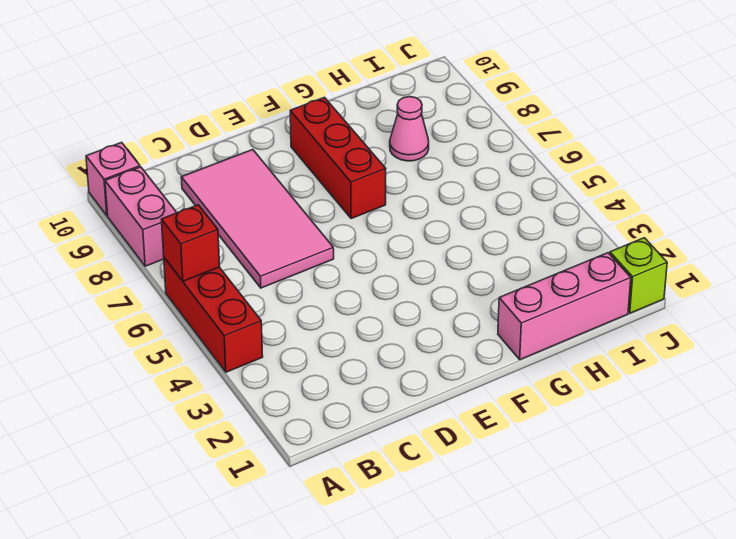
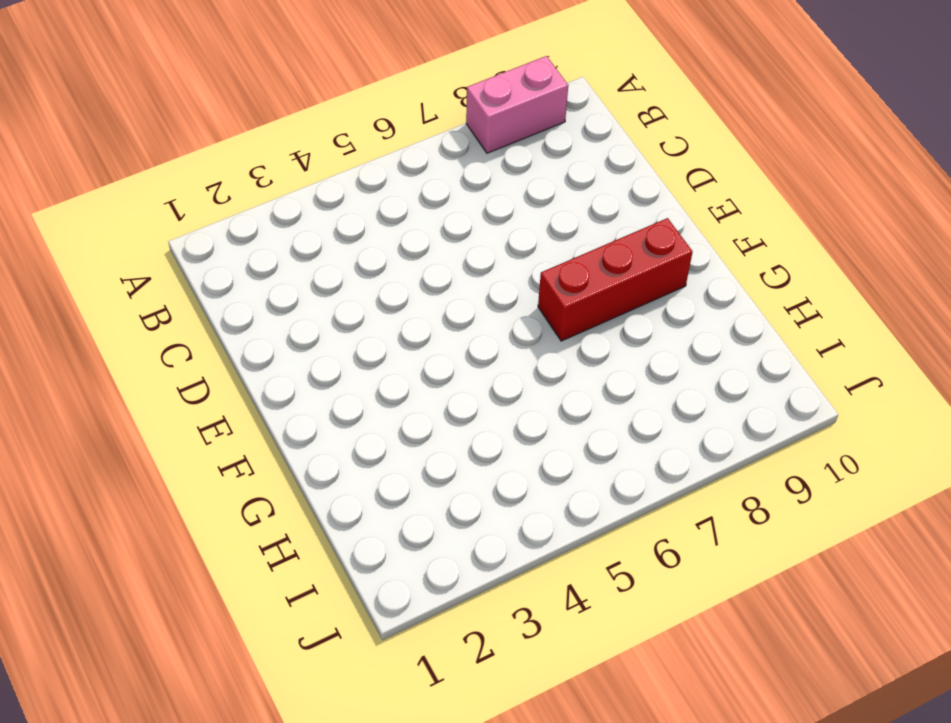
none -> red brick A4:A6 level 1
none -> pink brick A10 level 1

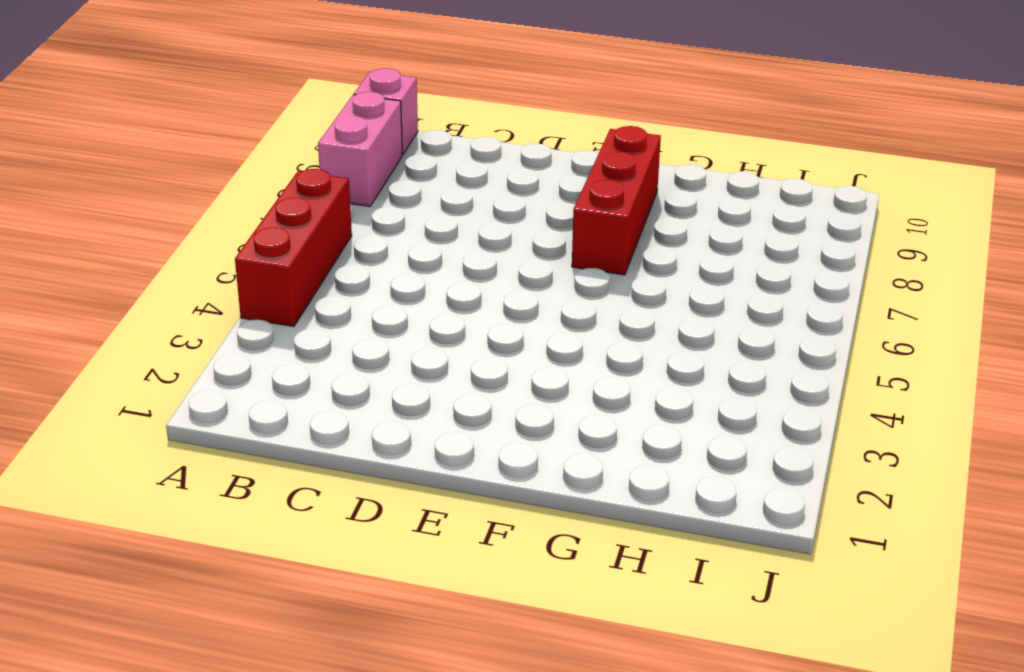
none -> pink tile C6:D9 level 1
none -> pink brick G1:I1 level 1

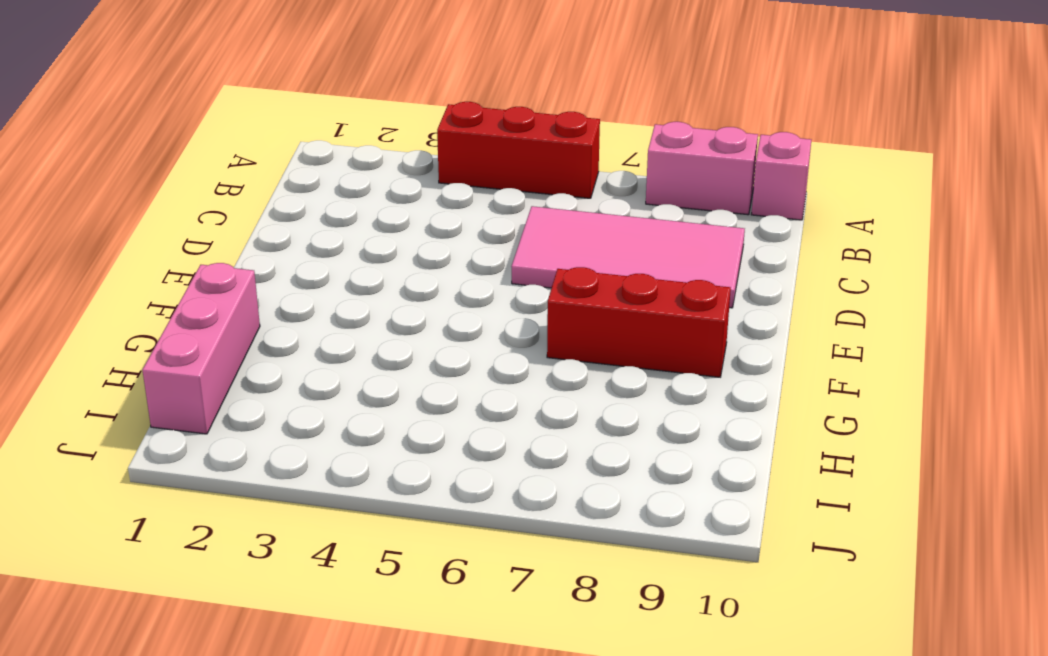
none -> pink cone H8 level 1
none -> lime brick J1 level 1

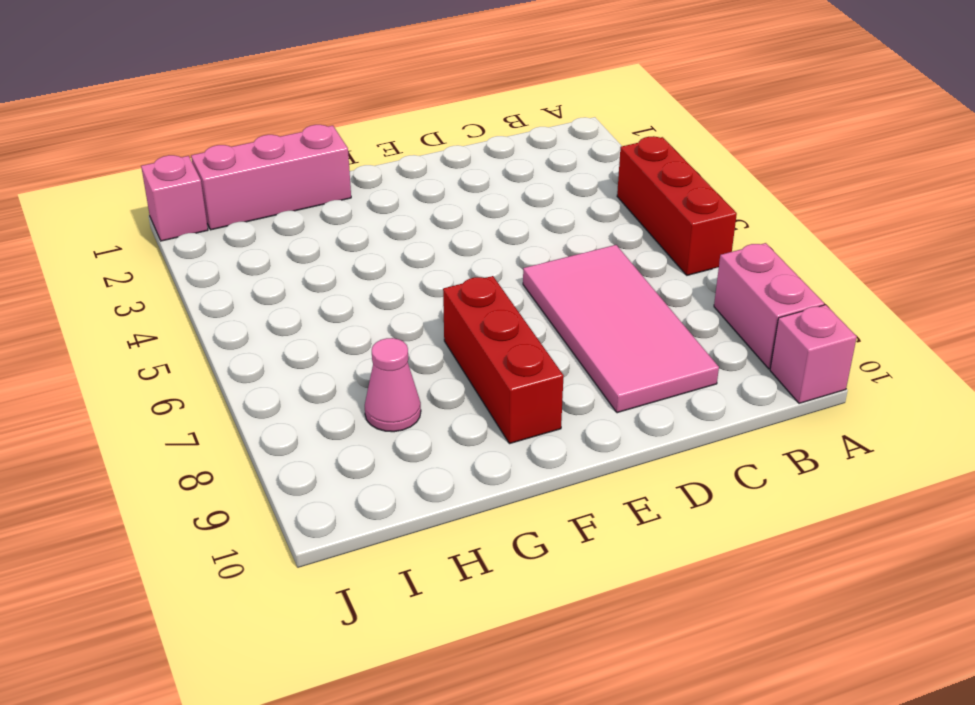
pink brick J1 level 1 -> lime brick J1 level 1
none -> red brick A6 level 2

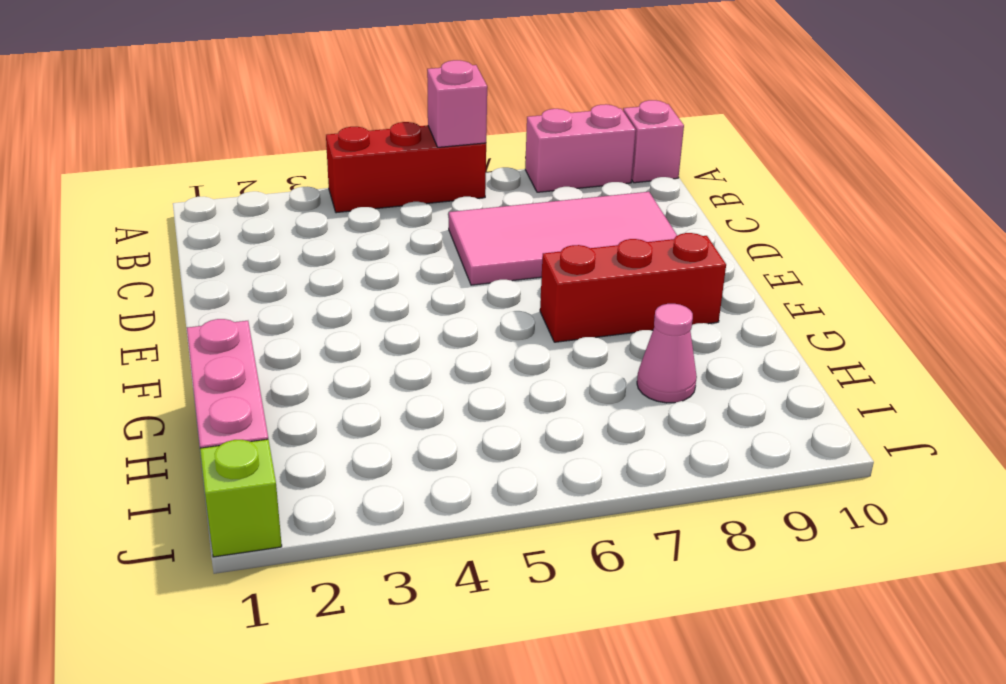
pink brick A6 level 2 -> red brick A6 level 2

